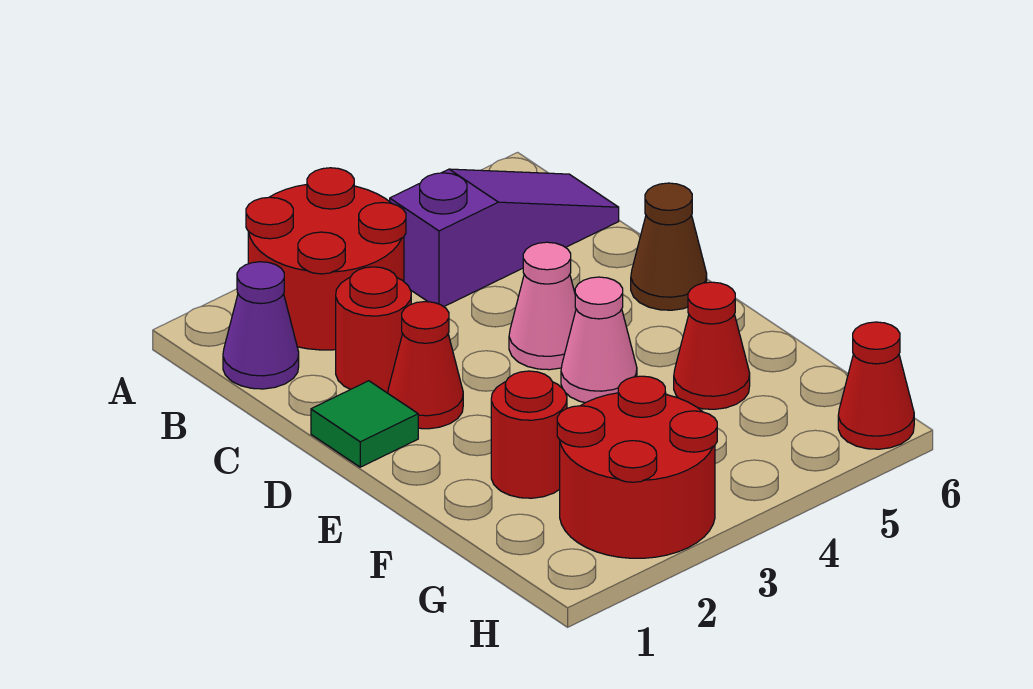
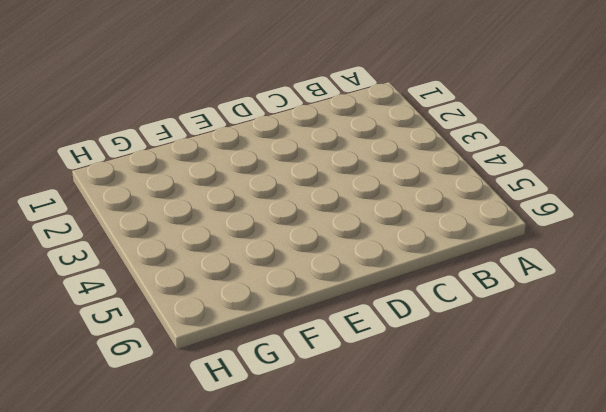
none -> red round brick A2:B3 level 1
none -> purple cone B1 level 1
none -> purple slope B4:B6 level 1 top 4

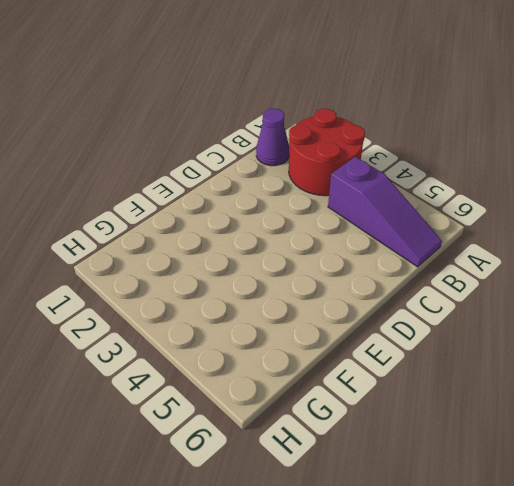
none -> red round brick C2 level 1
none -> green tile D1 level 1
none -> red cone D2 level 1

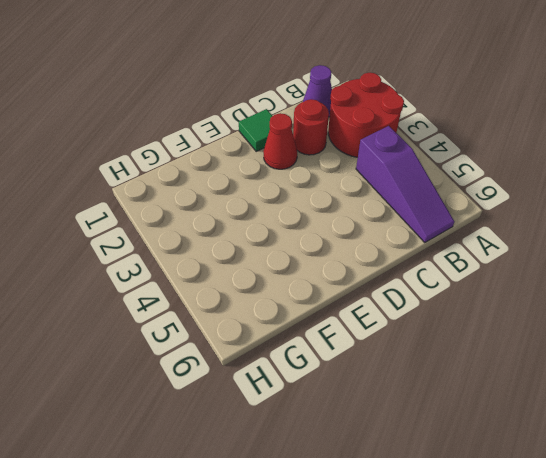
none -> pink cone D4 level 1
none -> brown cone D6 level 1
none -> pink cone E4 level 1

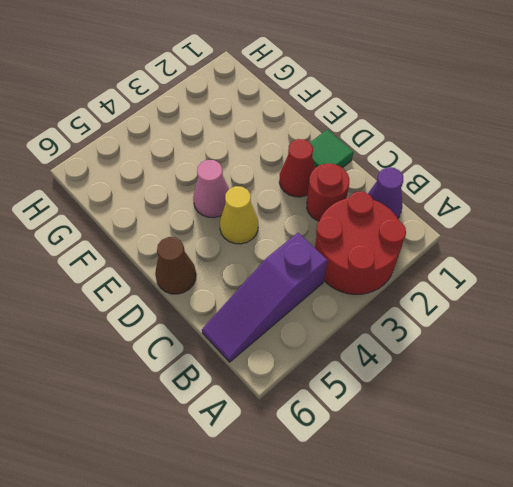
yellow cone D4 level 1 -> pink cone D4 level 1
none -> red round brick F2 level 1
none -> red cone F5 level 1
none -> red round brick G2:H3 level 1

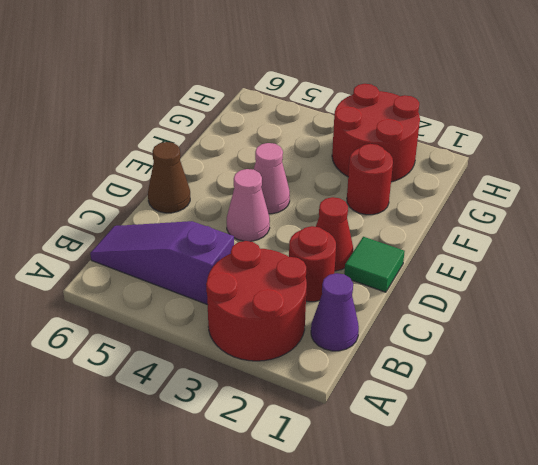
none -> red cone F5 level 1
none -> red cone H6 level 1

